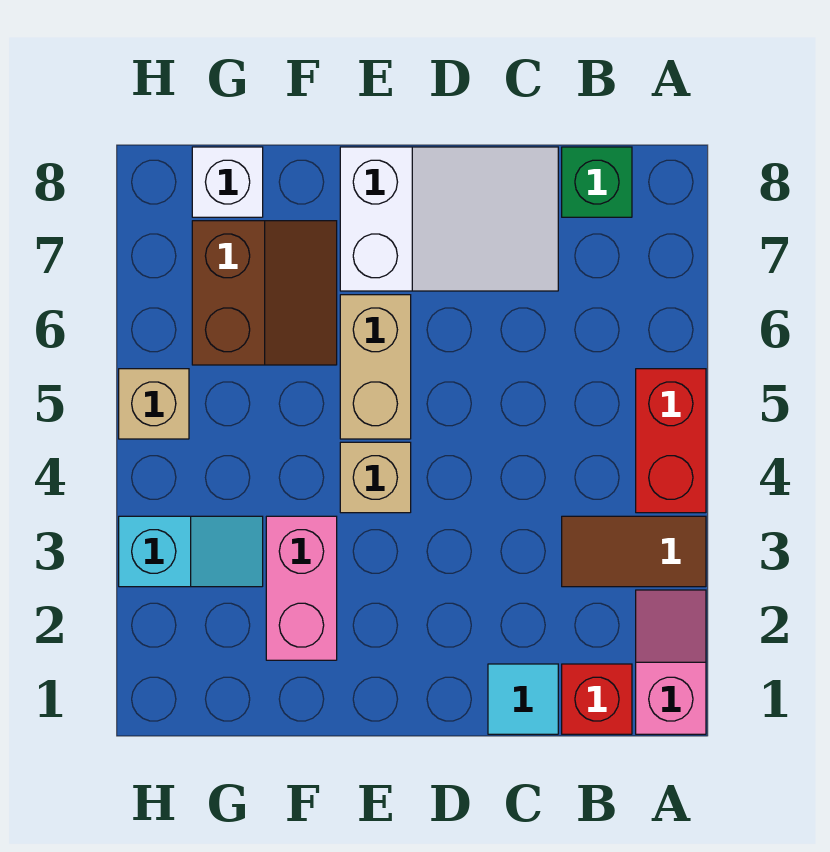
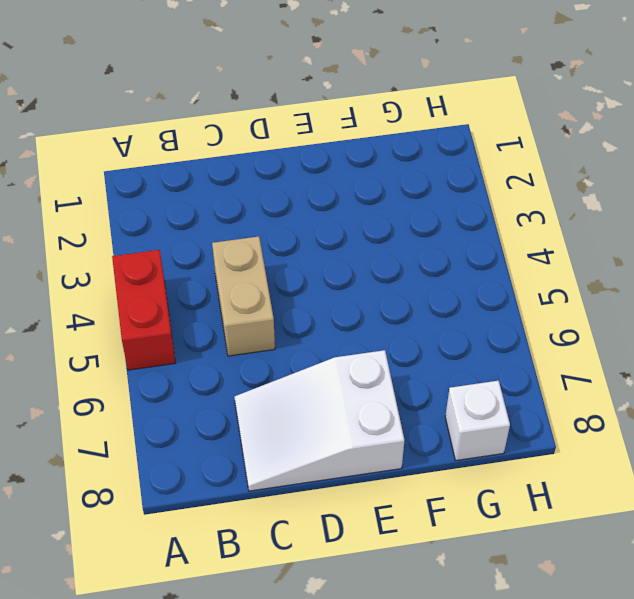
tan brick C4:C5 level 1 -> tan brick E5:E6 level 1
none -> pink slope A1:A2 level 1 top 1
none -> brown tile A3:B3 level 1
none -> red brick B1 level 1

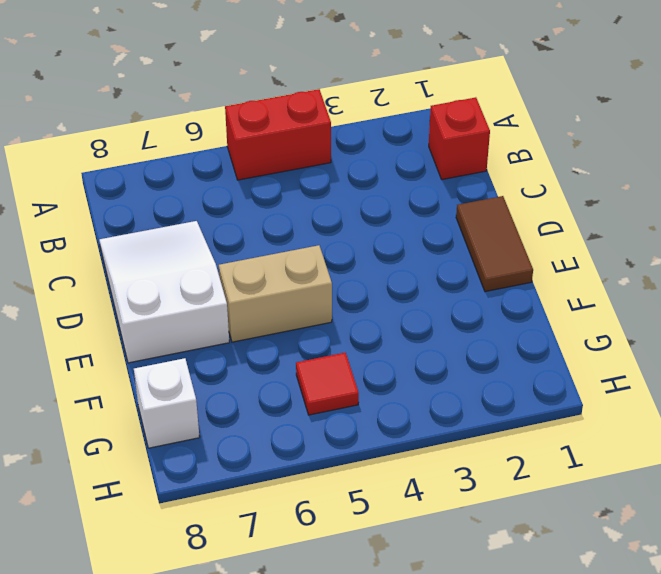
brown tile D1:E1 level 1 -> brown tile A3:B3 level 1
red tile G5 level 1 -> none
none -> pink slope A1:A2 level 1 top 1
none -> green brick B8 level 1
none -> cyan tile C1 level 1

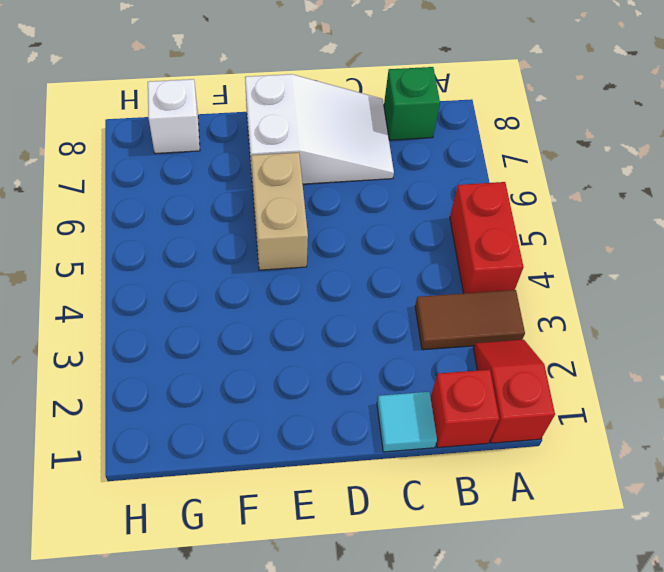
red slope A1:A2 level 1 top 1 -> pink slope A1:A2 level 1 top 1
none -> tan brick E4 level 1
none -> pink brick F2:F3 level 1
none -> brown slope F6:G7 level 1 top G

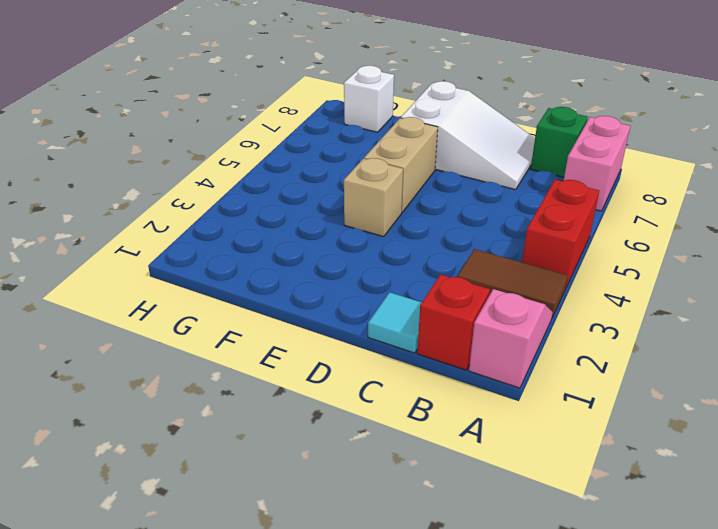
pink brick A7:A8 level 1 -> pink brick F2:F3 level 1
none -> brown slope F6:G7 level 1 top G
none -> cyan slope G3:H3 level 1 top H
none -> tan brick H5 level 1

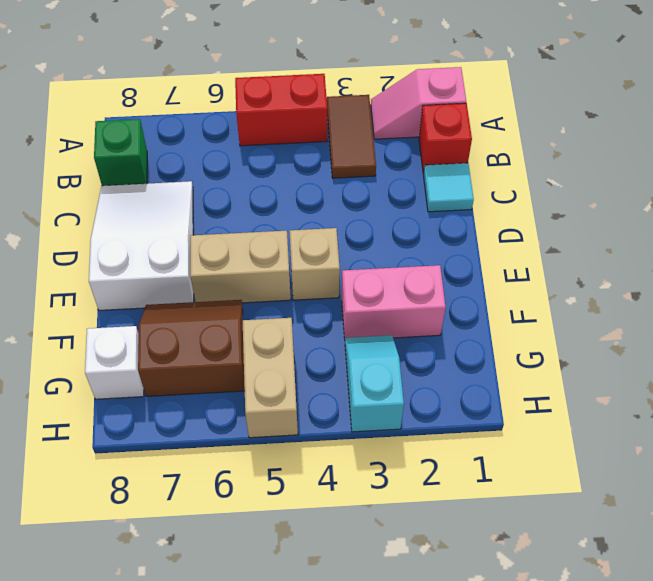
tan brick G5:H5 level 1 -> tan brick H5 level 1

